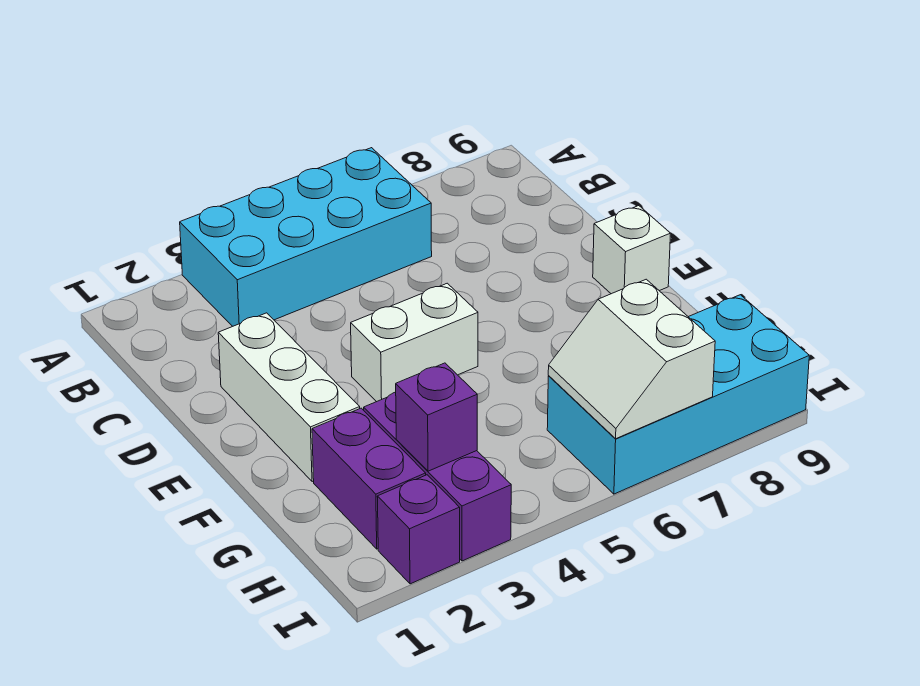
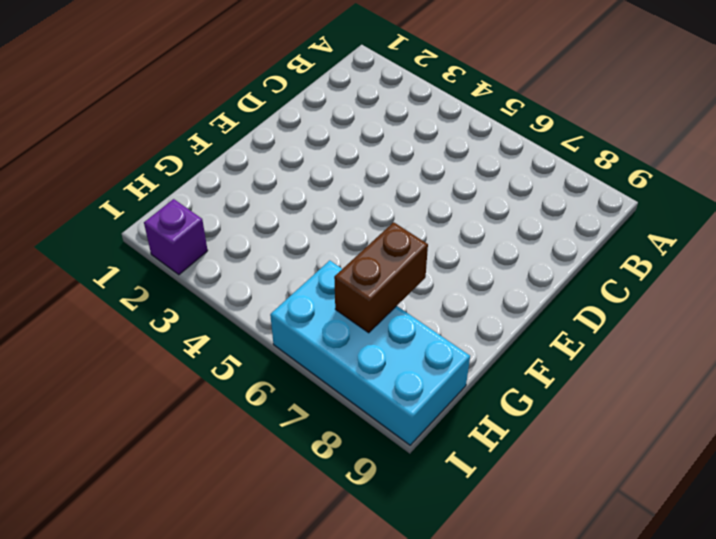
brown brick G7:H7 level 2 -> white slope H6:I7 level 2 top 7
none -> cyan brick A3:B6 level 1
none -> white brick D2:F2 level 1

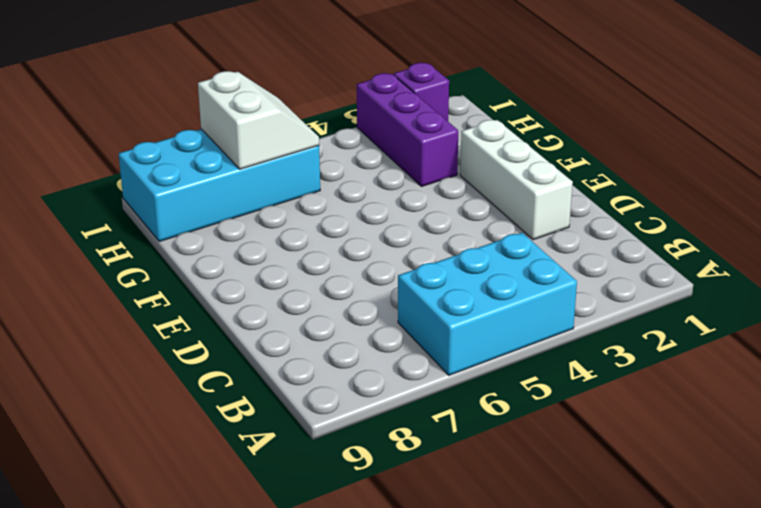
cyan brick A4:B6 level 1 -> cyan brick A3:B6 level 1
none -> white brick E4:E5 level 1
none -> white brick E9 level 1

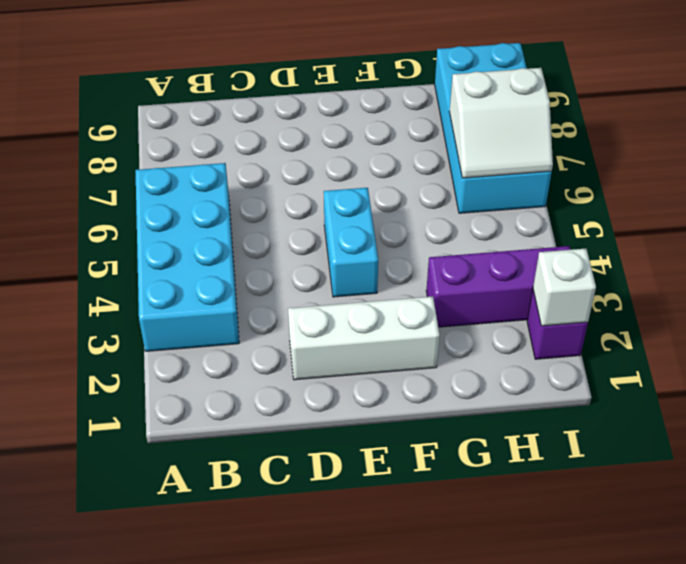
cyan brick E4:E5 level 1 -> white brick E4:E5 level 1
white brick I2 level 2 -> white brick E9 level 1
none -> purple brick G2:H2 level 1
none -> purple brick H3 level 2

